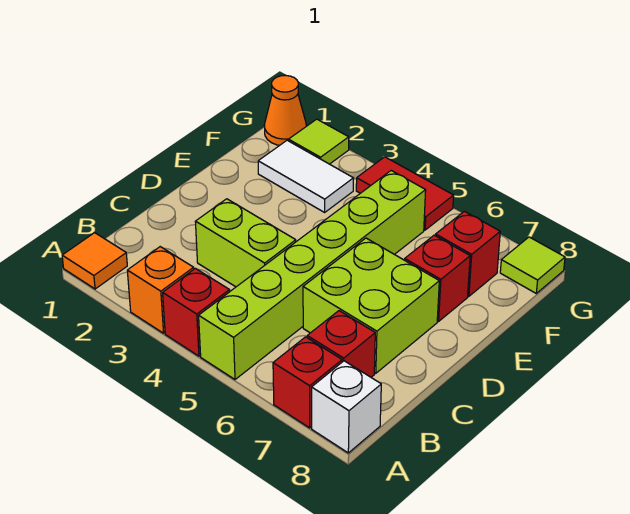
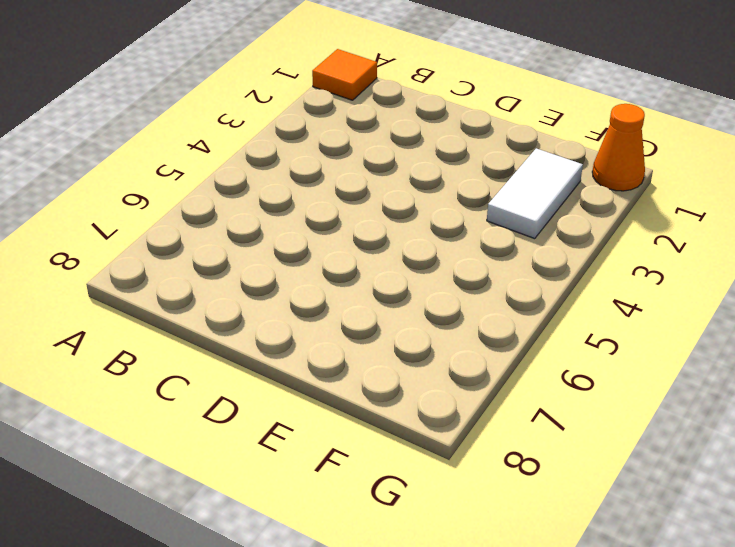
none -> orange brick A3 level 1
none -> red brick A4 level 1
none -> lime brick A5:F5 level 1

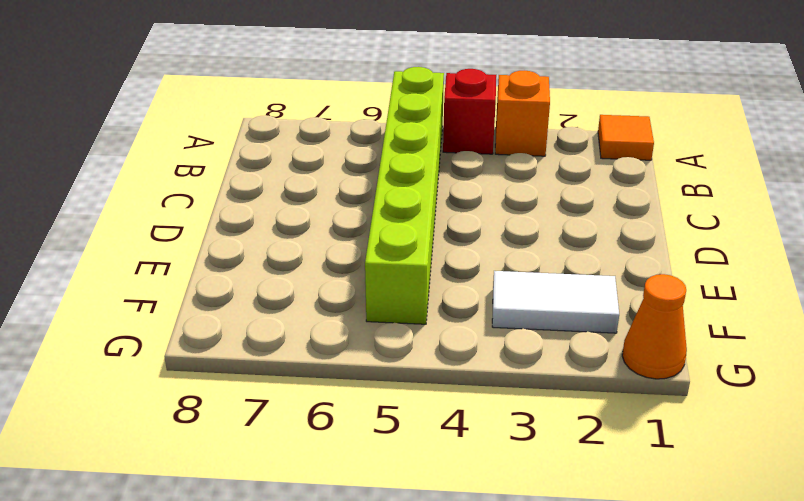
none -> red brick A7 level 1
none -> white brick A8 level 1
none -> red brick B7 level 1

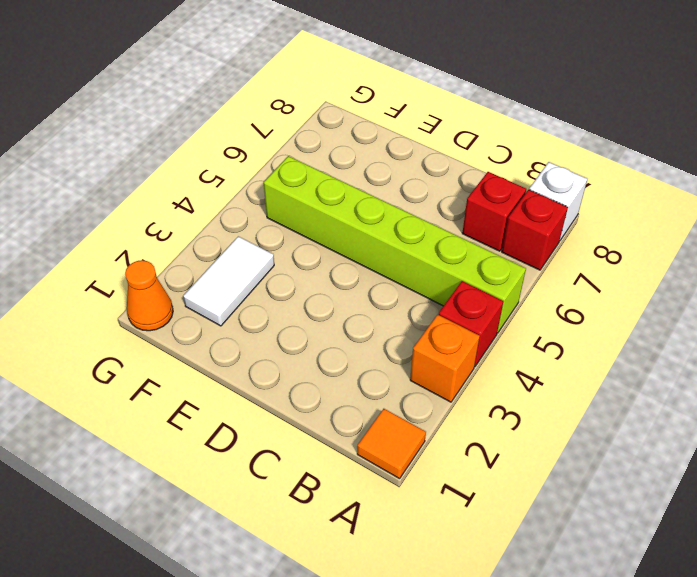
none -> lime brick C3:C4 level 1
none -> lime brick C6:D7 level 1
none -> red brick E7 level 1

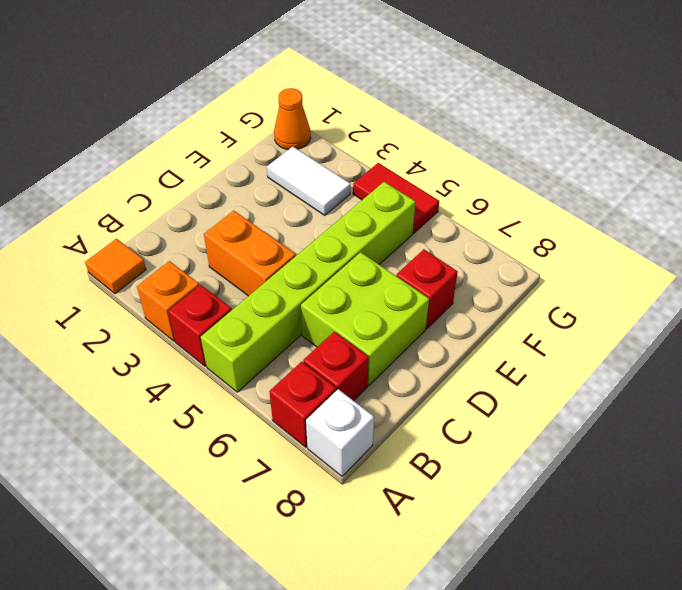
orange brick C3:C4 level 1 -> lime brick C3:C4 level 1
none -> red brick F7 level 1
none -> lime tile G2 level 1
none -> lime tile G8 level 1

